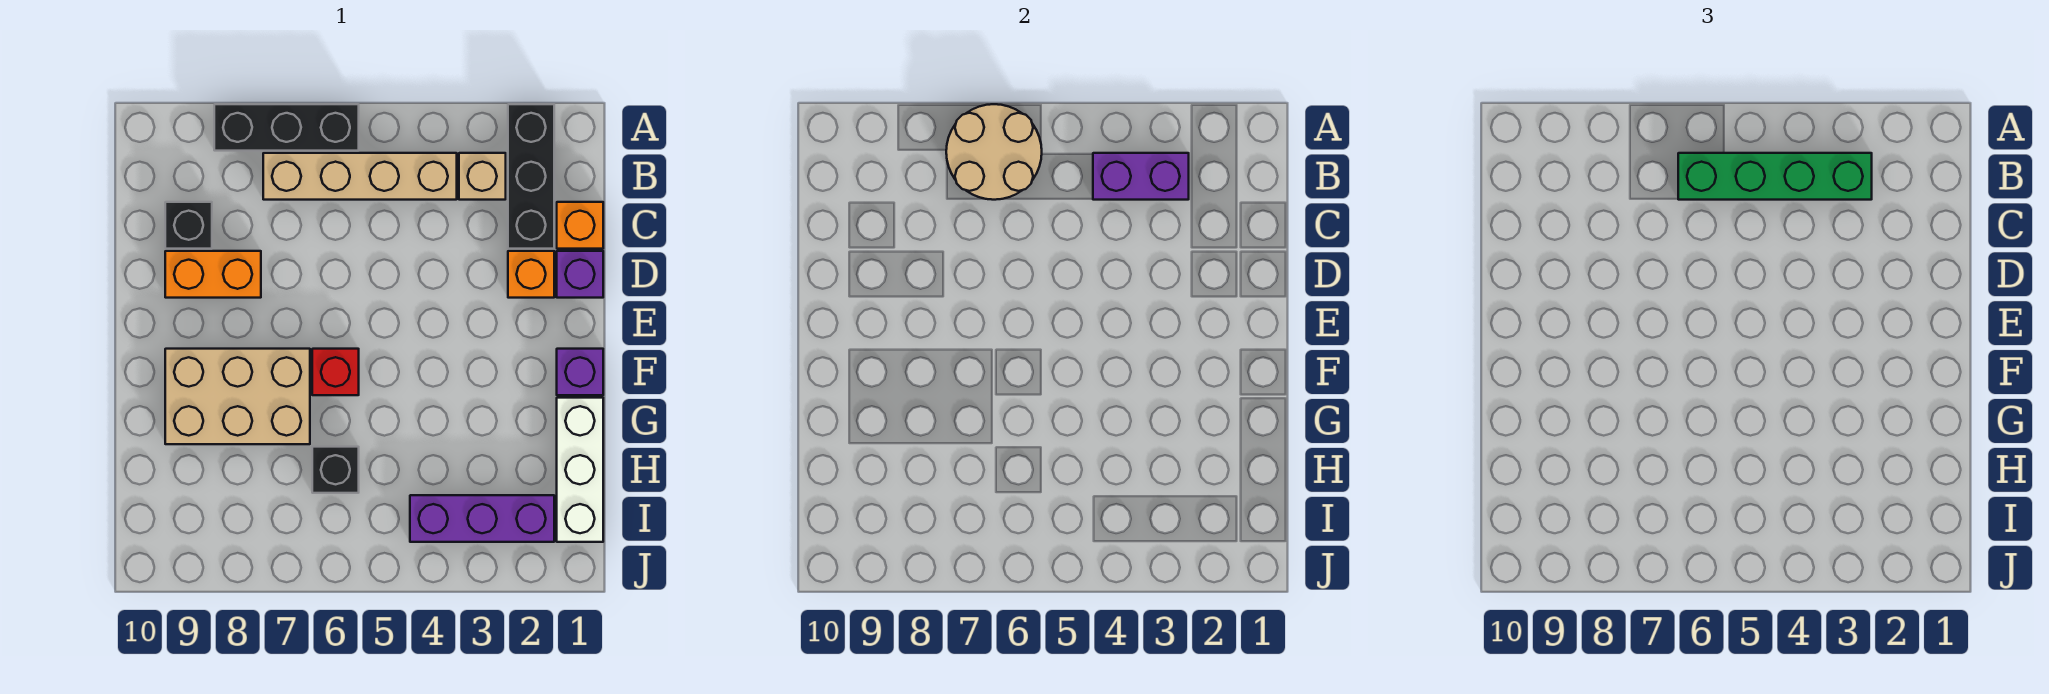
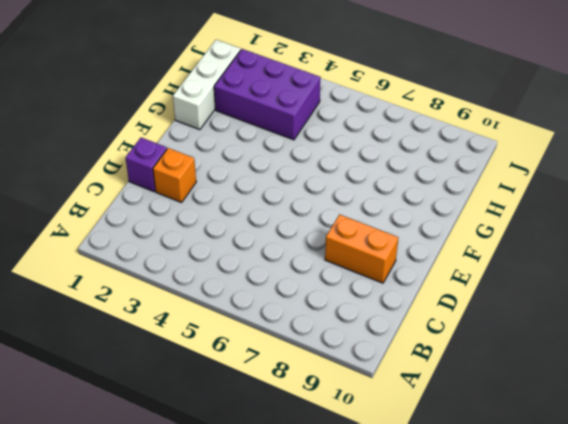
purple brick H2:I4 level 1 -> purple brick I2:I4 level 1
none -> black brick A2:C2 level 1
none -> black brick A6:A8 level 1
none -> tan brick B3 level 1

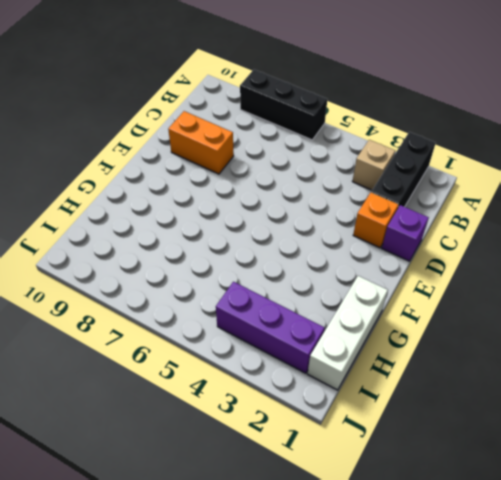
none -> tan brick B4:B7 level 1
none -> orange brick C1 level 1
none -> black brick C9 level 1

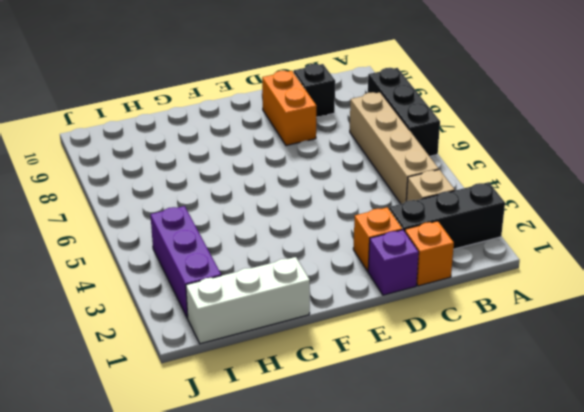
none -> purple brick F1 level 1
none -> red brick F6 level 1
none -> tan brick F7:G9 level 1

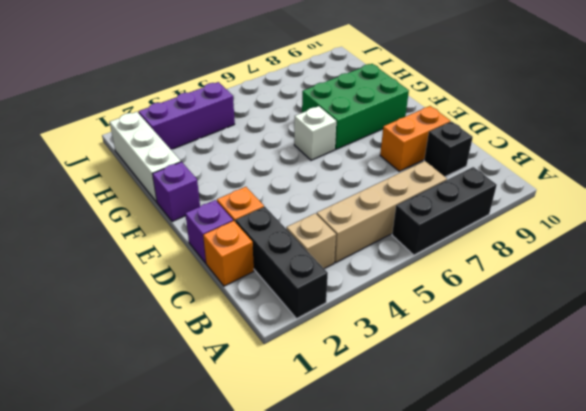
white brick F6 level 1 -> red brick F6 level 1
green brick F7:G9 level 1 -> tan brick F7:G9 level 1
none -> black brick H6 level 1
none -> tan round brick A6:B7 level 2
none -> purple brick B3:B4 level 2

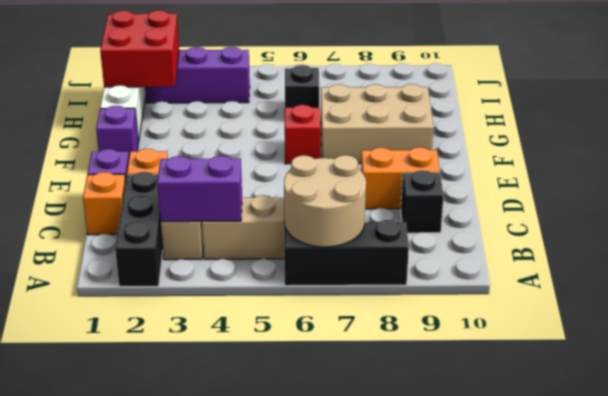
red brick H1:I2 level 2 -> none
none -> green brick B3:B6 level 3

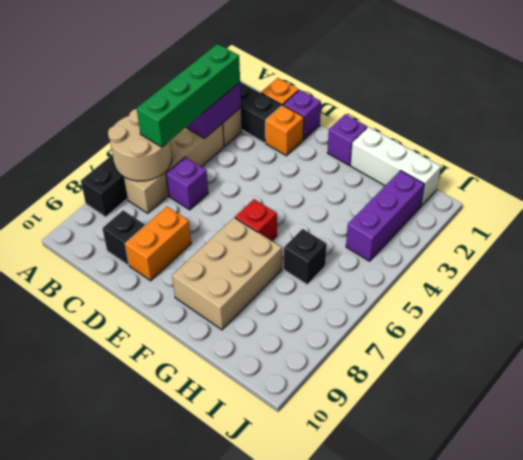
purple brick C6 level 1 -> none

